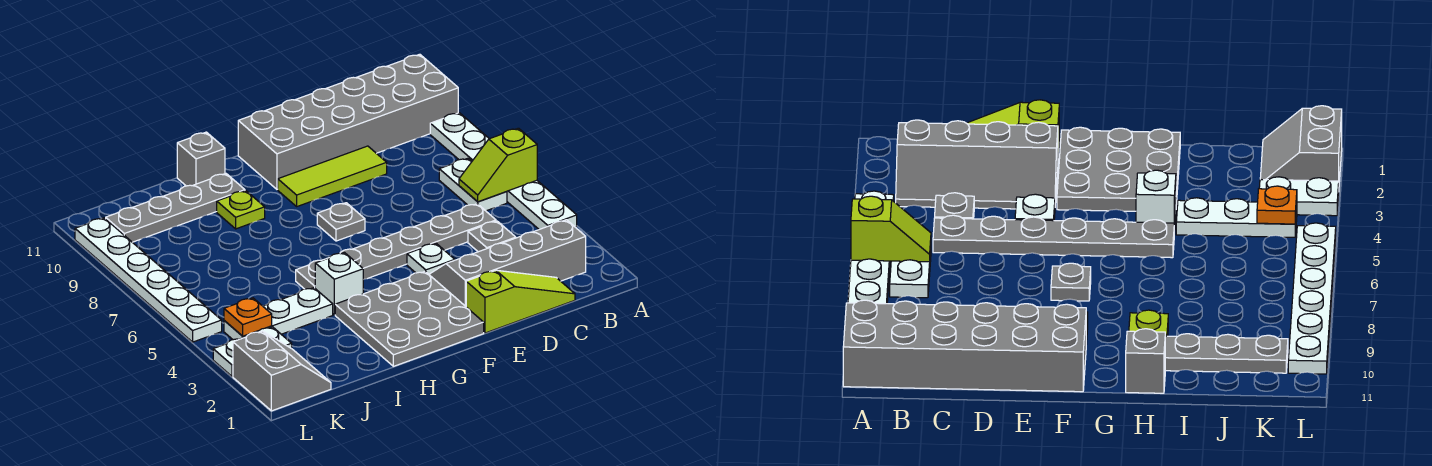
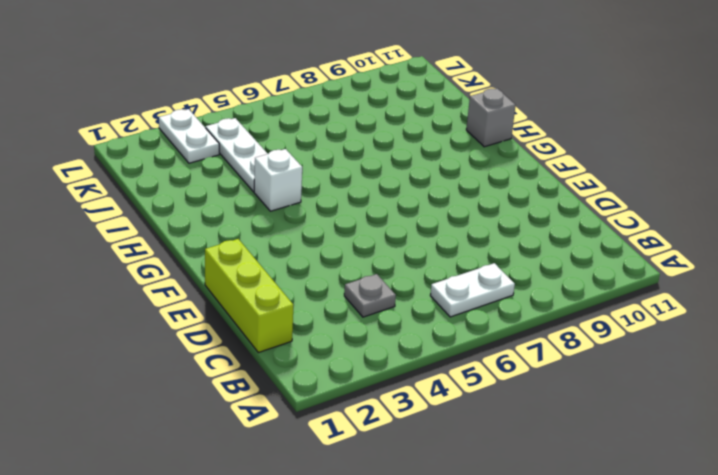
lime brick C1:E1 level 1 -> lime slope C1:E1 level 1 top E
none -> white plate A4:A9 level 1
none -> grey brick A10:F11 level 1
none -> grey slope B2:E3 level 1 top 2

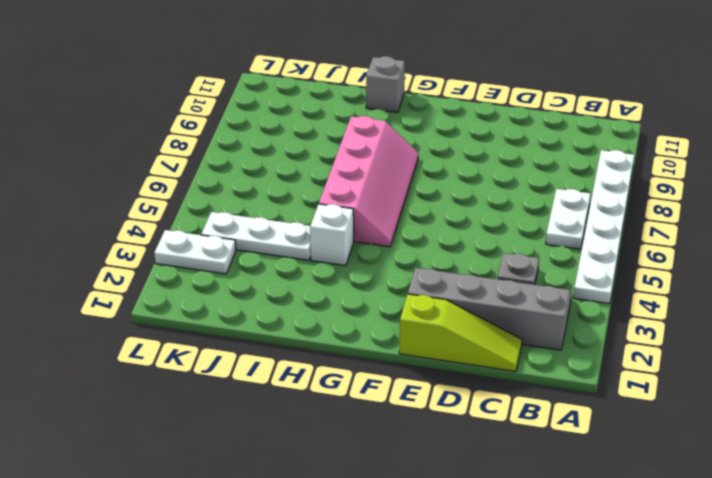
pink slope G5:H8 level 1 top H -> grey plate C5:H5 level 1
none -> grey brick A10:F11 level 1
none -> lime tile D9:F9 level 1
none -> white plate E4 level 1

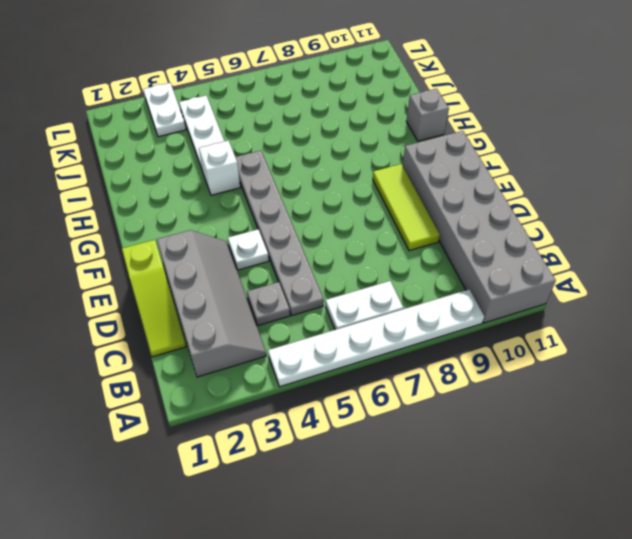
none -> grey plate F1:H3 level 1
none -> grey plate F7 level 1
none -> lime plate H9 level 1

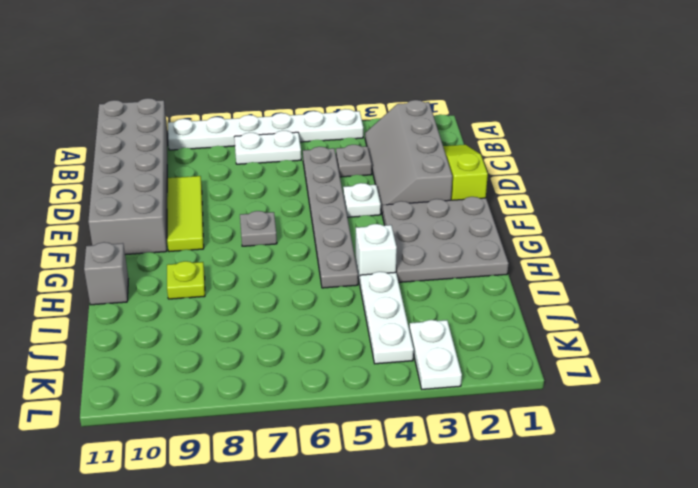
none -> grey plate H10:K10 level 1
none -> grey slope K1:L2 level 1 top L
none -> white plate L5:L10 level 1

